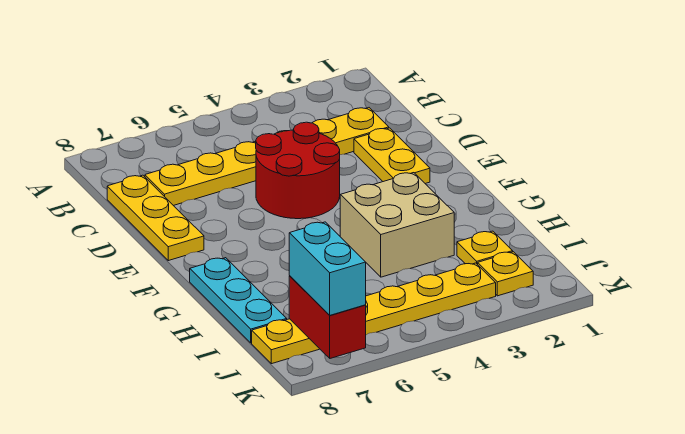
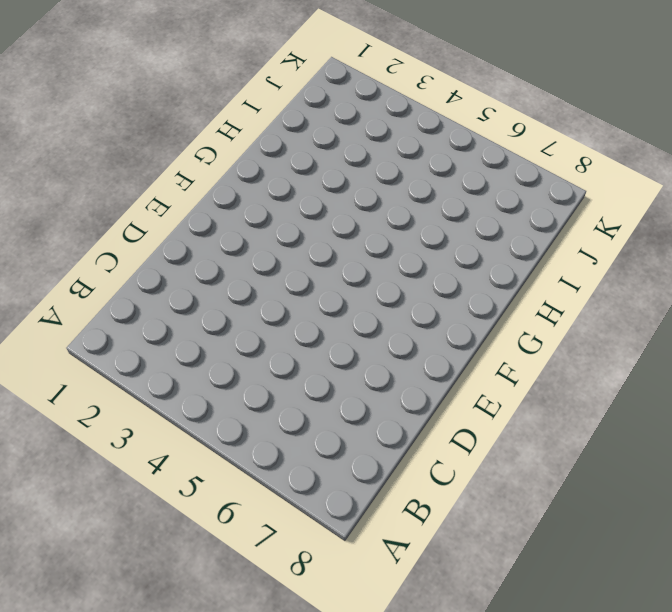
none -> yellow plate C2:C7 level 1
none -> yellow plate C8:E8 level 1

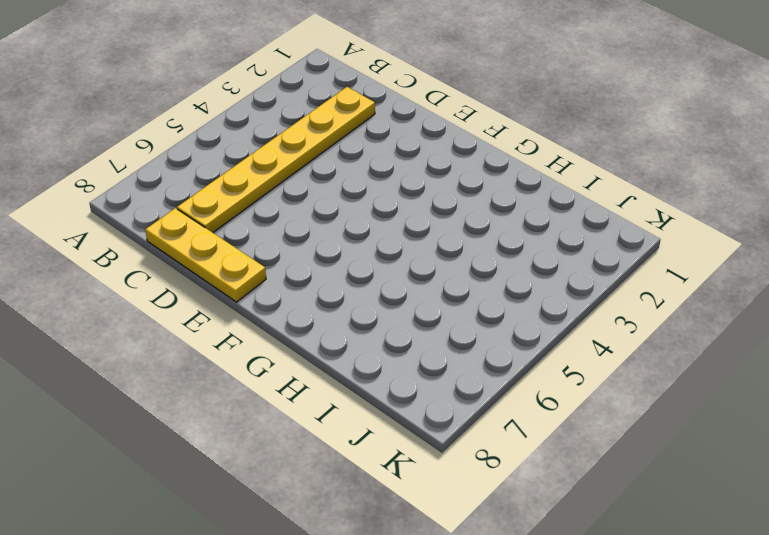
none -> yellow plate D2:E2 level 1
none -> red round brick D4:E5 level 1

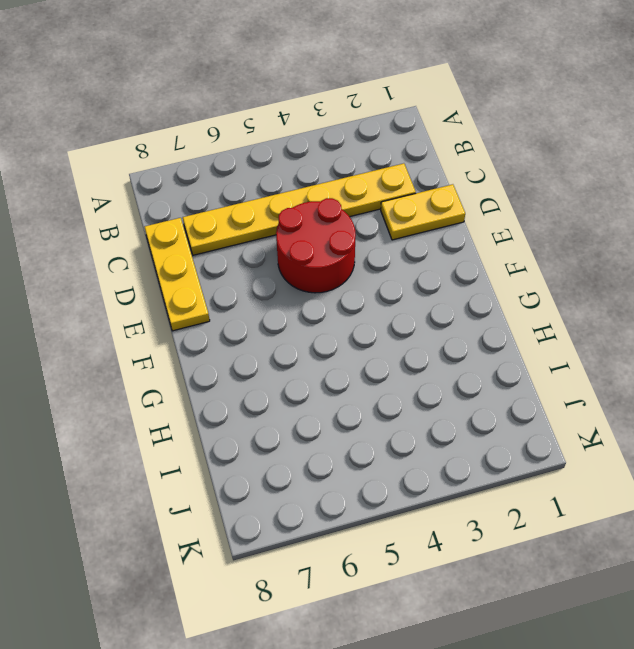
yellow plate D1:D2 level 1 -> yellow plate D2:E2 level 1
none -> tan brick G3:H4 level 1
none -> cyan plate G8:I8 level 1

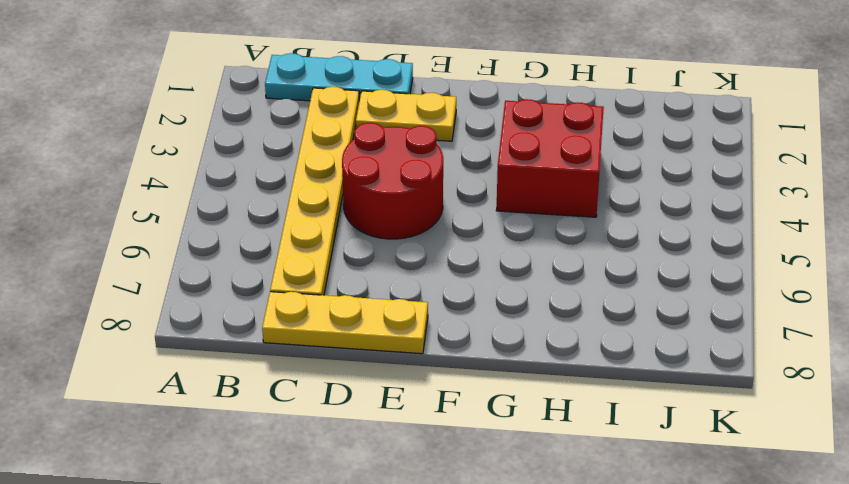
cyan plate B1:D1 level 1 -> cyan plate G8:I8 level 1
red brick G3:H4 level 1 -> tan brick G3:H4 level 1
none -> yellow plate I2 level 1
none -> yellow plate J2 level 1

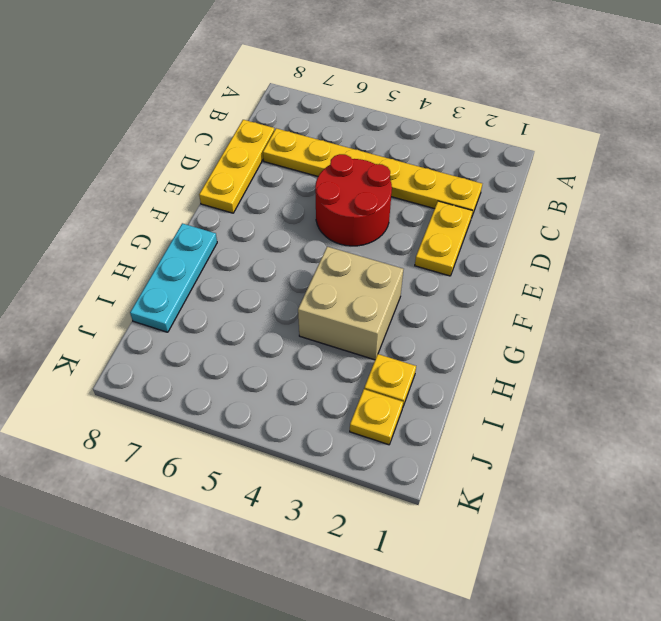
none -> yellow plate J3:J8 level 1
none -> red brick J7:K7 level 2

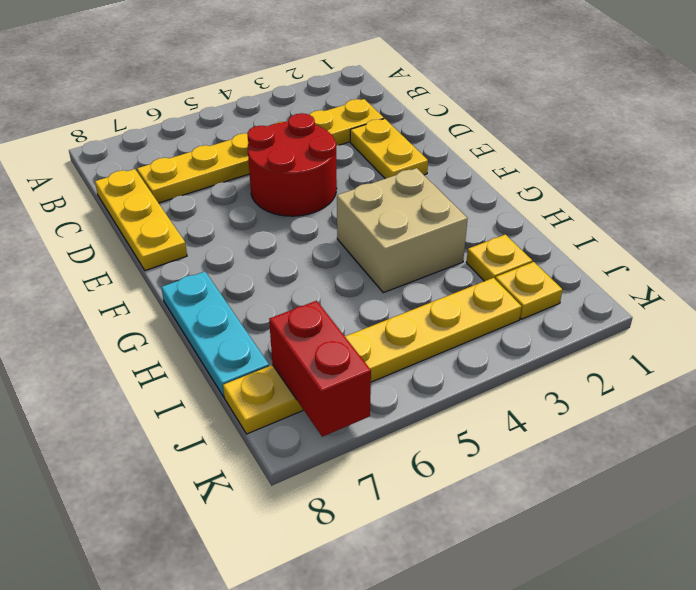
none -> cyan brick J7:K7 level 3

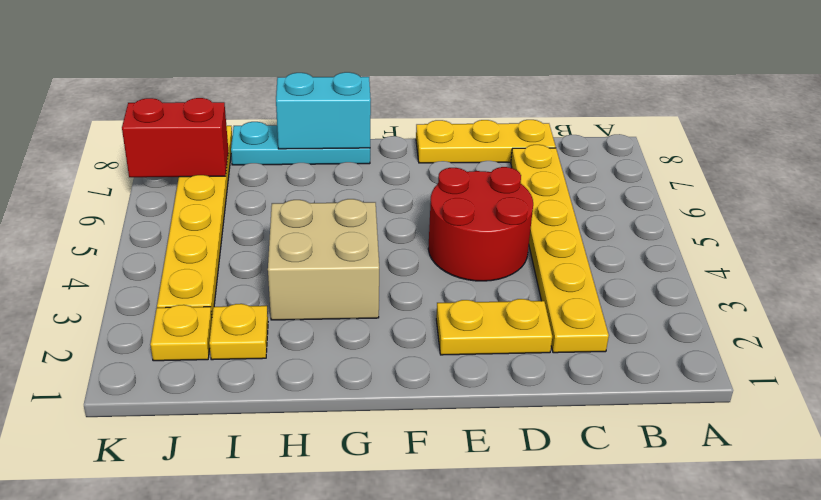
cyan brick G8:H8 level 2 -> cyan brick J7:K7 level 3

